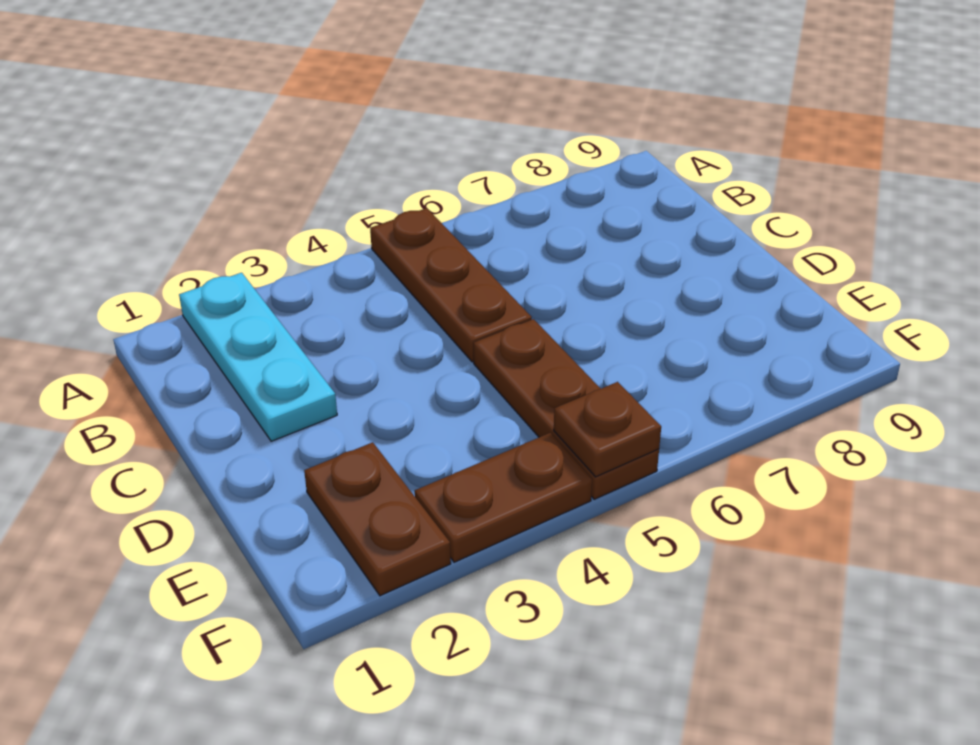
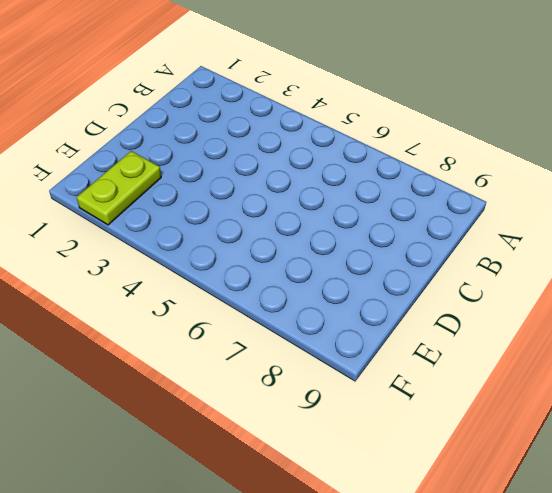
lime plate E2:F2 level 1 -> brown plate E2:F2 level 1
none -> cyan plate A2:C2 level 1
none -> brown plate A5:C5 level 1

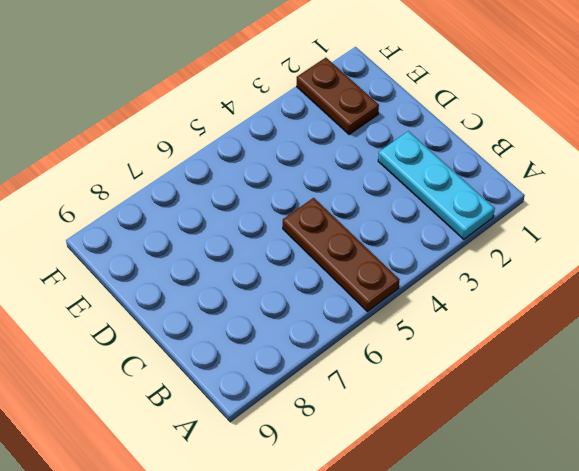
none -> brown plate D5:F5 level 1
none -> brown plate F3:F4 level 1

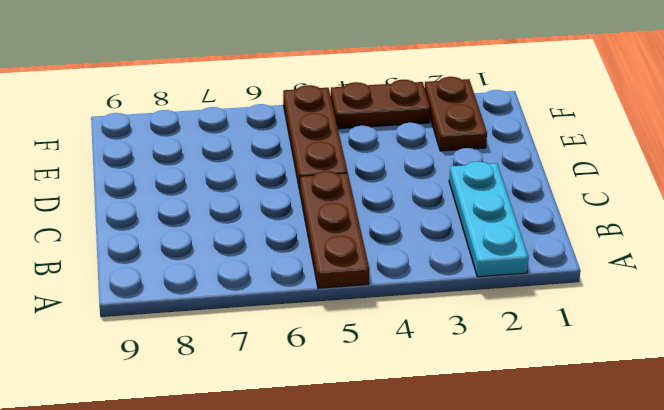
none -> brown plate F5 level 2

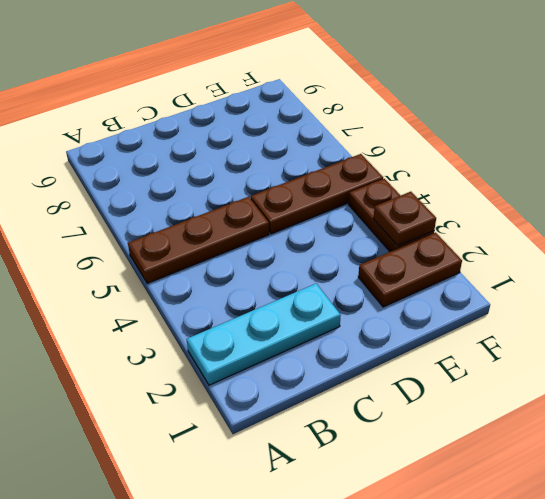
brown plate F3 level 2 -> brown plate F5 level 2

